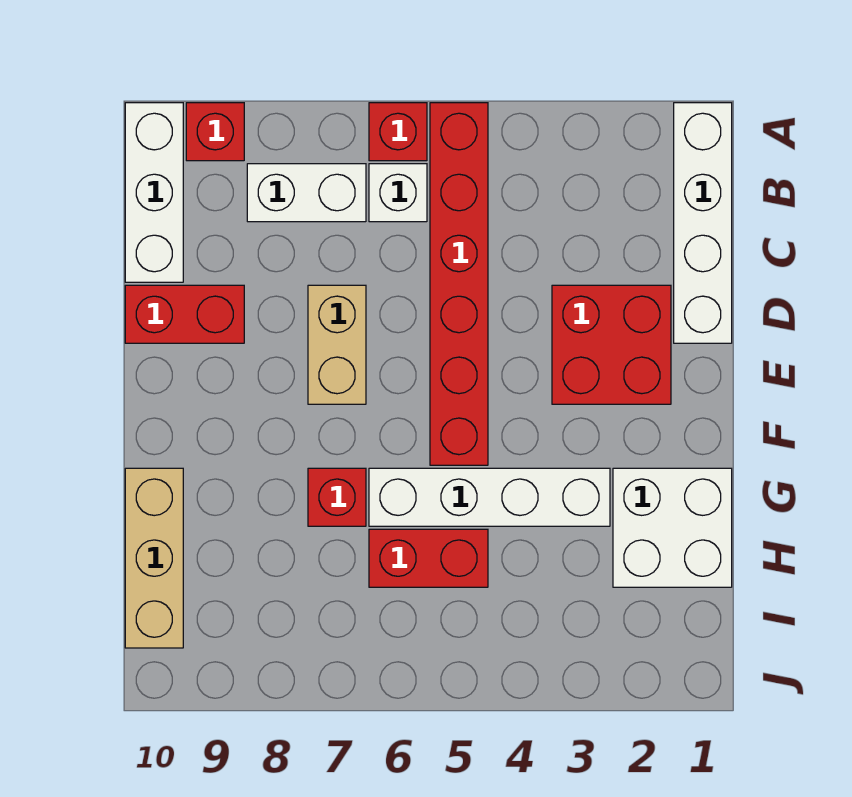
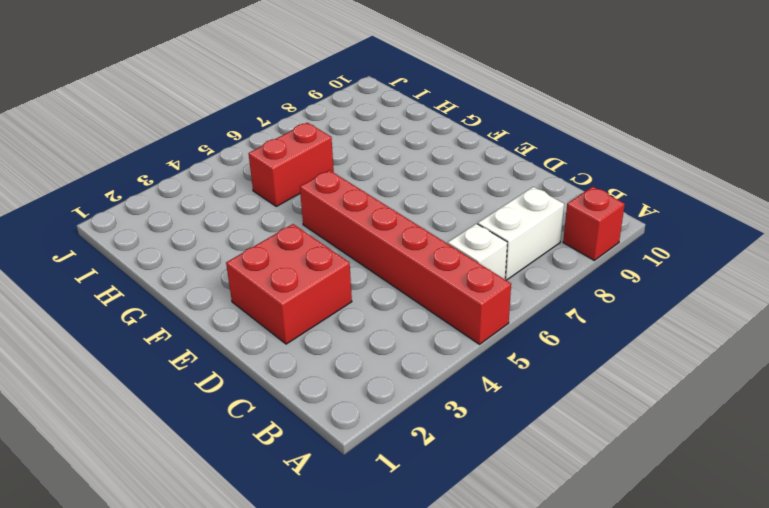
none -> white brick A1:D1 level 1
none -> red brick A6 level 1
none -> white brick A10:C10 level 1

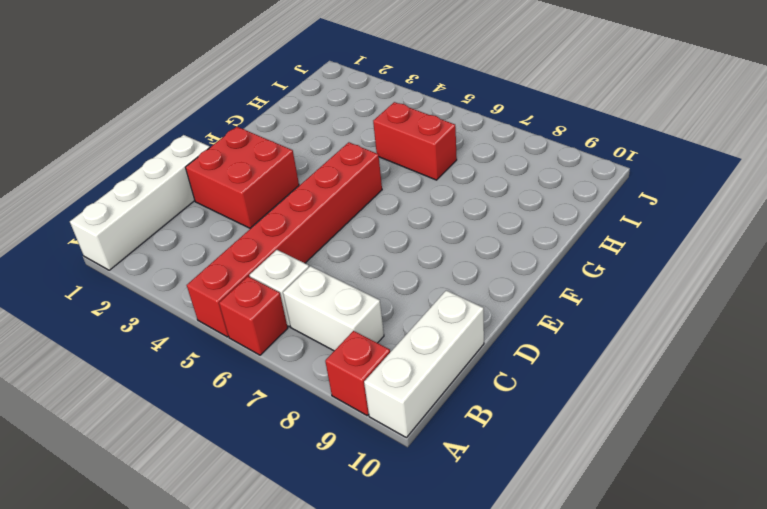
none -> tan brick D7:E7 level 1
none -> red brick D9:D10 level 1
none -> white brick G1:H2 level 1

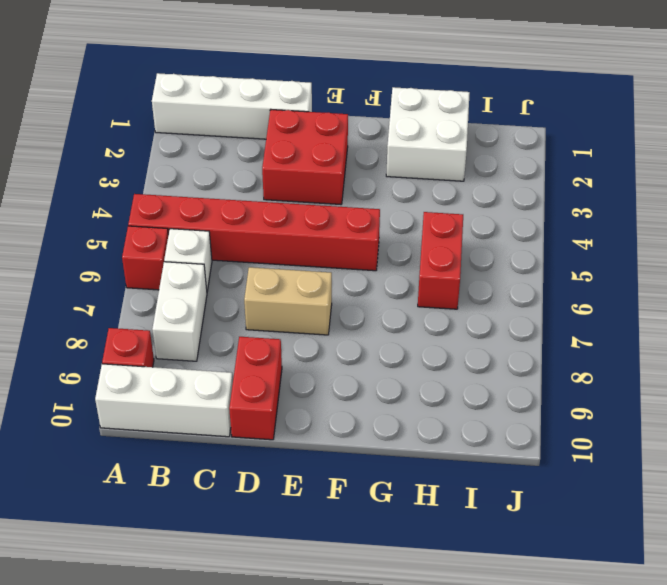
none -> white brick G3:G6 level 1
none -> red brick G7 level 1
none -> tan brick G10:I10 level 1

